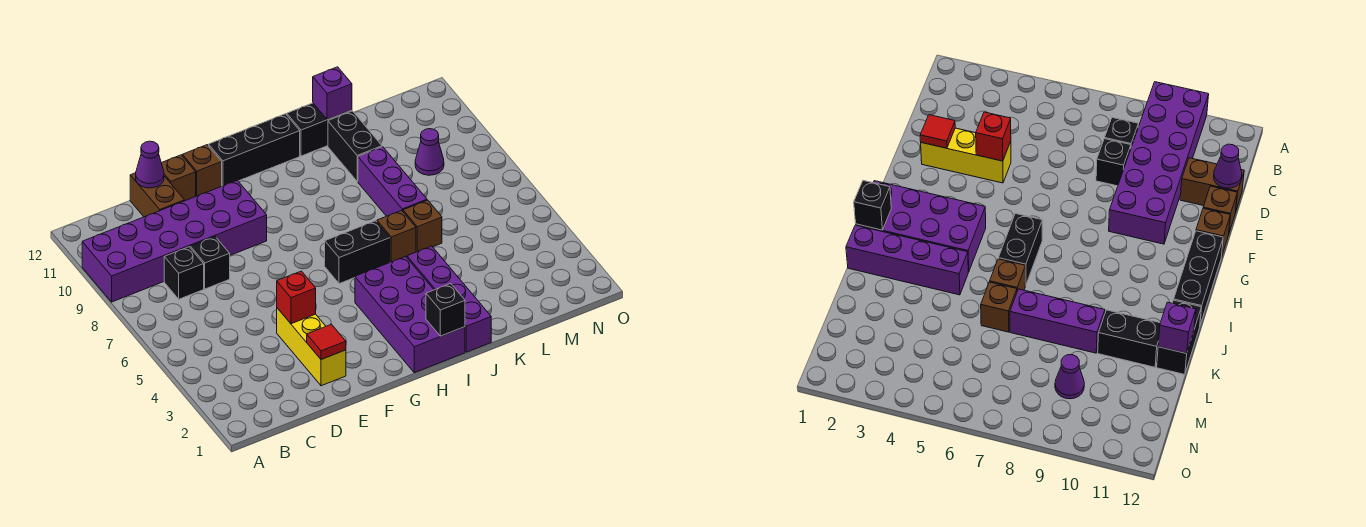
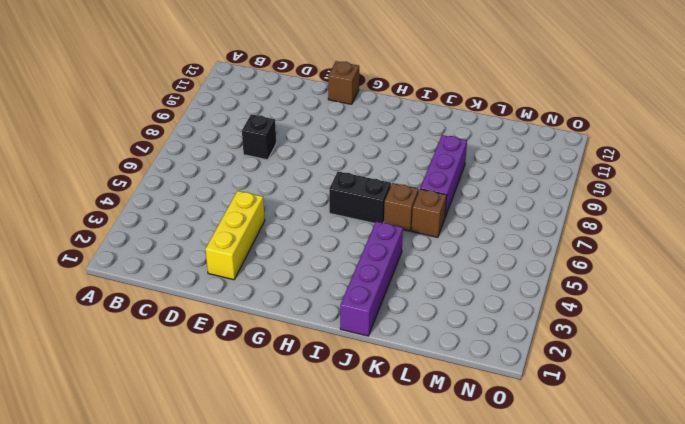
none -> purple brick A9:F10 level 1
none -> black brick C8 level 1
none -> brown brick D11:D12 level 1

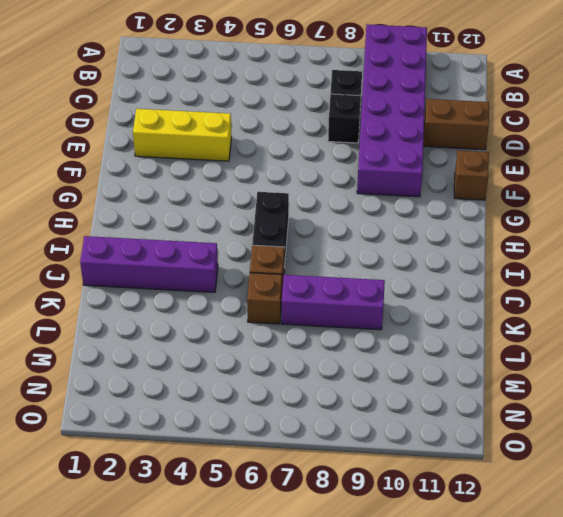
none -> brown brick E12 level 1
none -> black brick G12:I12 level 1
none -> purple brick H1:I4 level 1

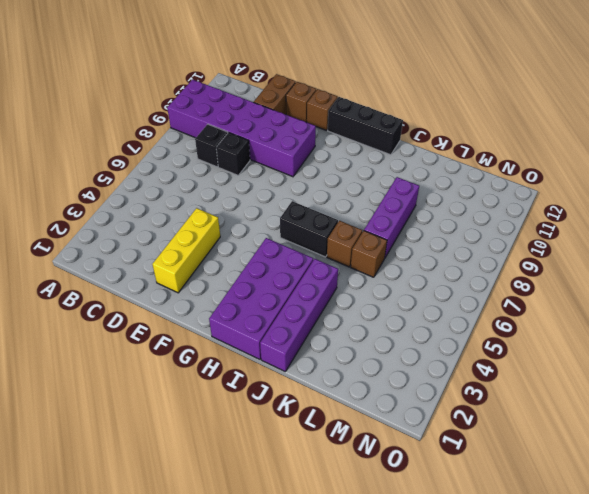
none -> black brick J12:K12 level 1
none -> black brick K10:K11 level 1
none -> purple cone M9 level 1

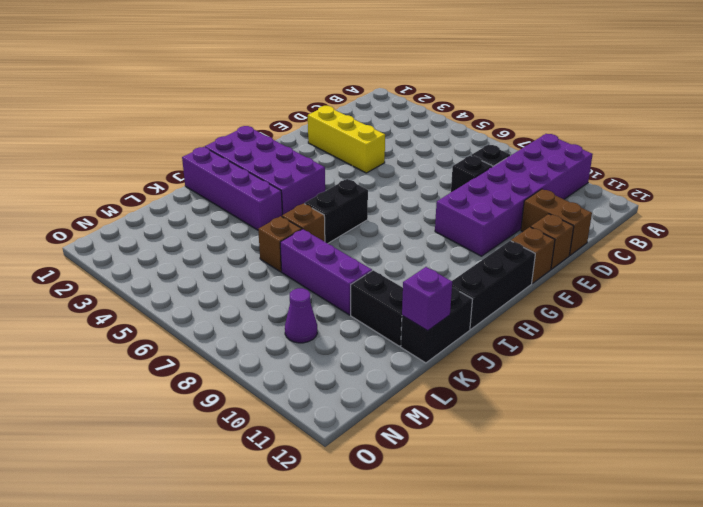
none -> purple cone D12 level 2
none -> red tile E2 level 2
none -> red brick E4 level 2

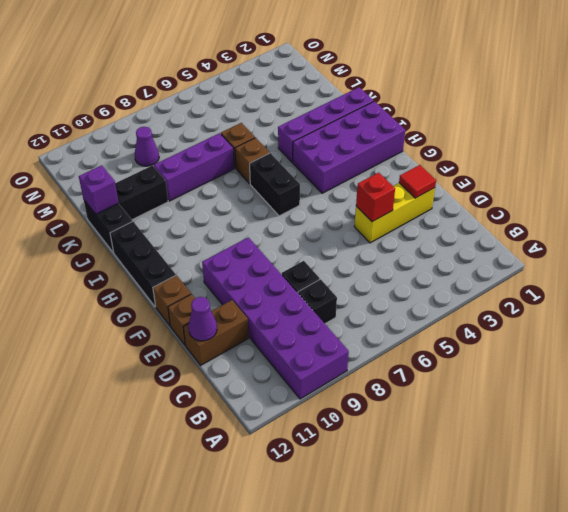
none -> black brick I1 level 2

